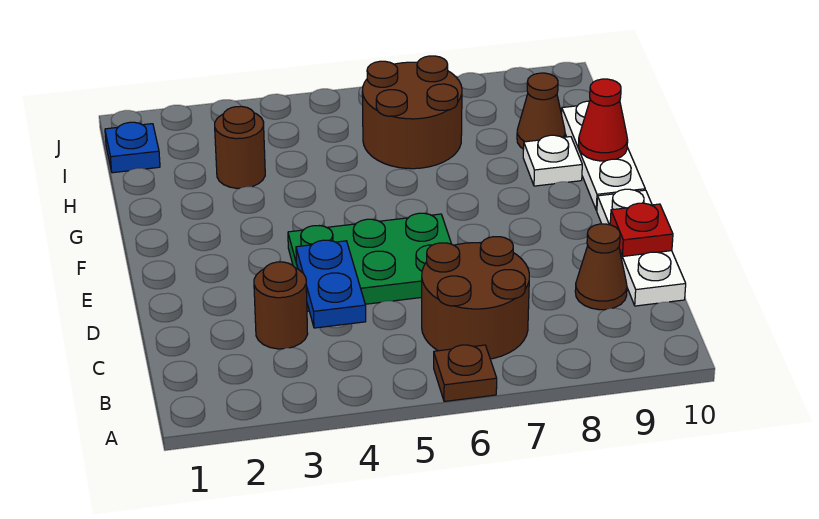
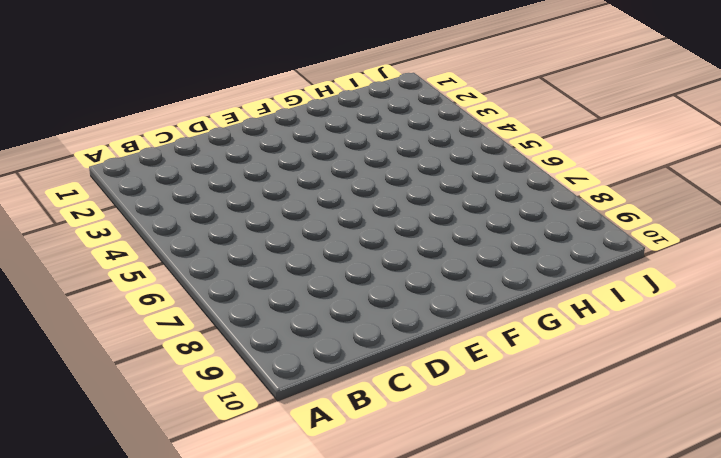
none -> brown plate A6 level 1
none -> brown round brick B6:C7 level 1
none -> brown round brick C3 level 1

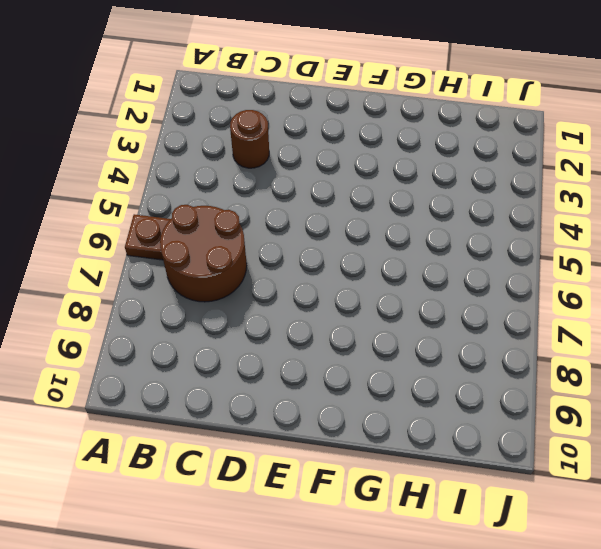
none -> brown cone C9 level 1
none -> white plate C10:E10 level 1
none -> green plate D4:E6 level 1

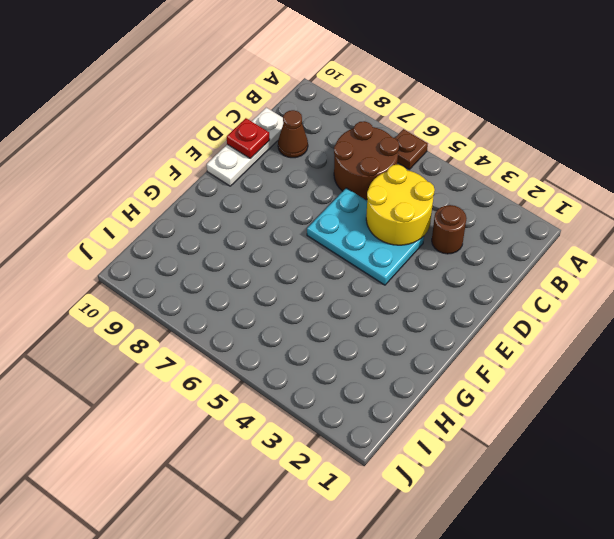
yellow round brick C4:D5 level 2 -> blue plate C4:D4 level 2
cyan plate D4:E6 level 1 -> green plate D4:E6 level 1
none -> white plate F10:H10 level 1
none -> white plate G9 level 1
none -> brown round brick H3 level 1

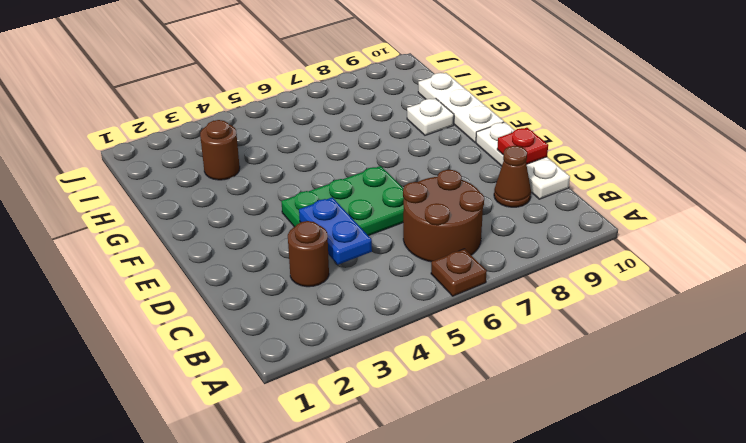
none -> brown round brick H6:I7 level 1
none -> brown cone H9 level 1
none -> blue plate I1 level 1

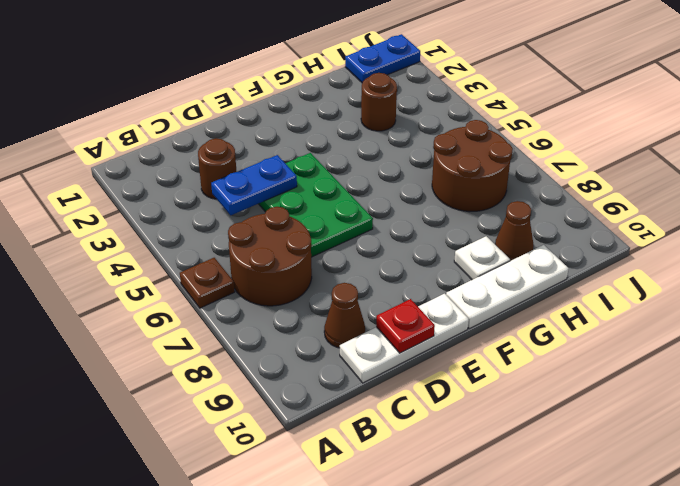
blue plate I1:J1 level 1 -> blue plate I1 level 1
none -> red cone G10 level 2

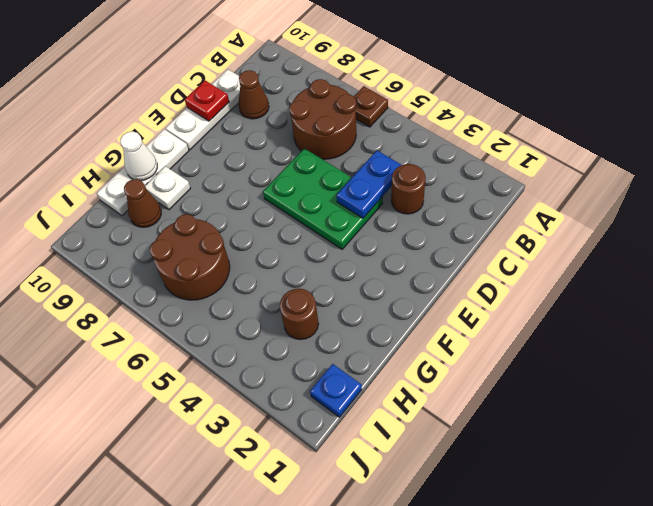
white cone G10 level 2 -> red cone G10 level 2

